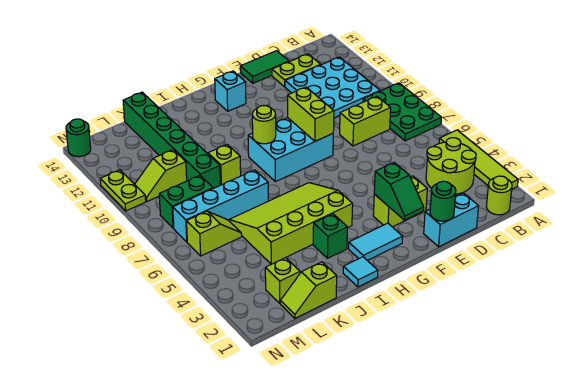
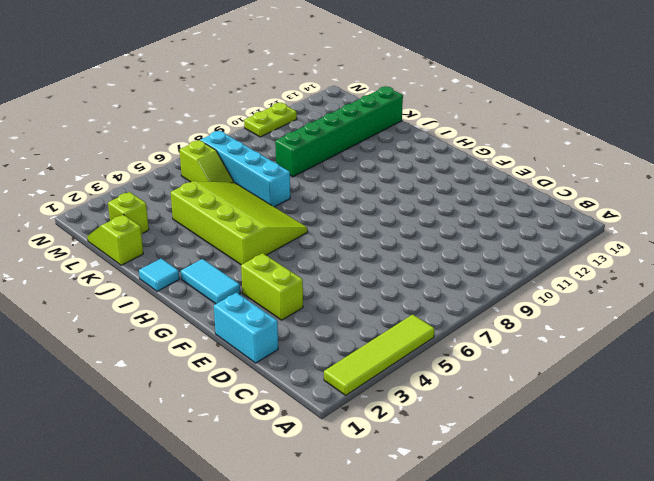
none -> green plate A7:B9 level 1
none -> lime round brick B1 level 1
none -> lime round brick B3:C4 level 1
none -> cyan plate B10:D12 level 1

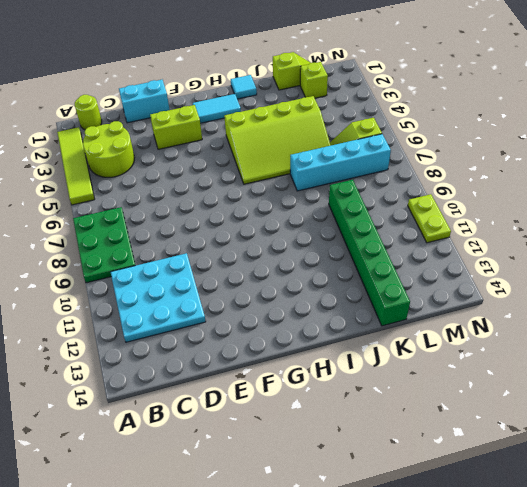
none -> lime brick C8:D8 level 1
none -> lime plate C13:D13 level 1
none -> green tile D14:E14 level 1
none -> cyan brick F8:H9 level 1

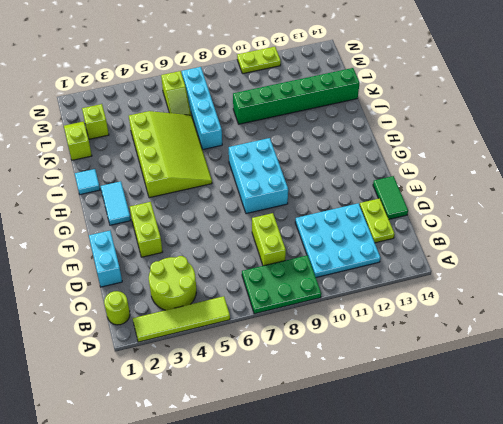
none -> cyan brick G13 level 1
none -> green brick I3 level 1
none -> lime brick J9 level 1
none -> green brick L8:M8 level 1

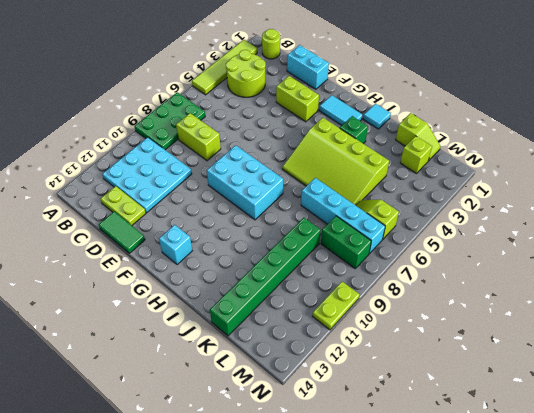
none -> lime brick J9 level 1
none -> lime slope L10:M10 level 1 top L
none -> green round brick N14 level 1
none -> green round brick E1 level 2

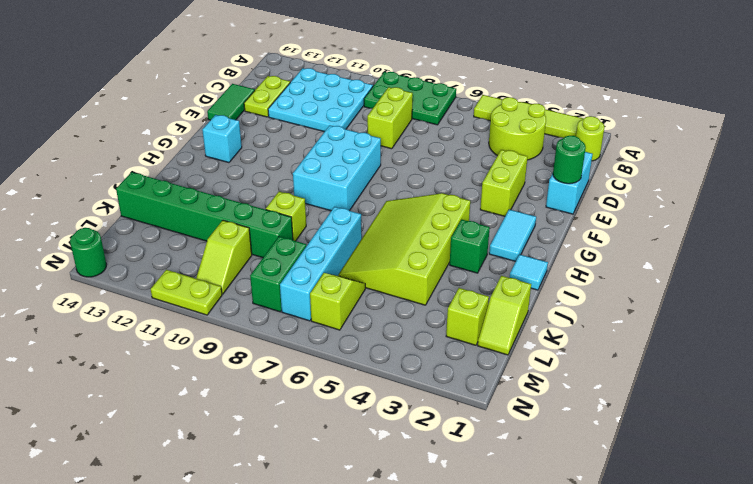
none -> green slope F2:F3 level 2 top 3
none -> lime brick F8:F9 level 2
none -> lime round brick H9 level 2

